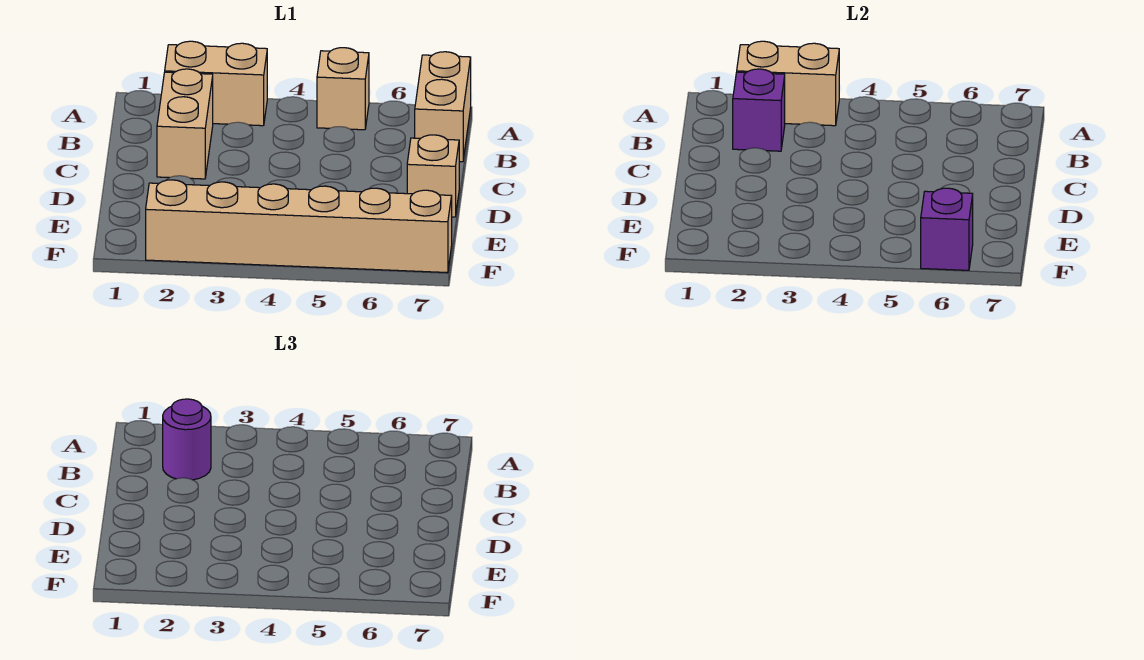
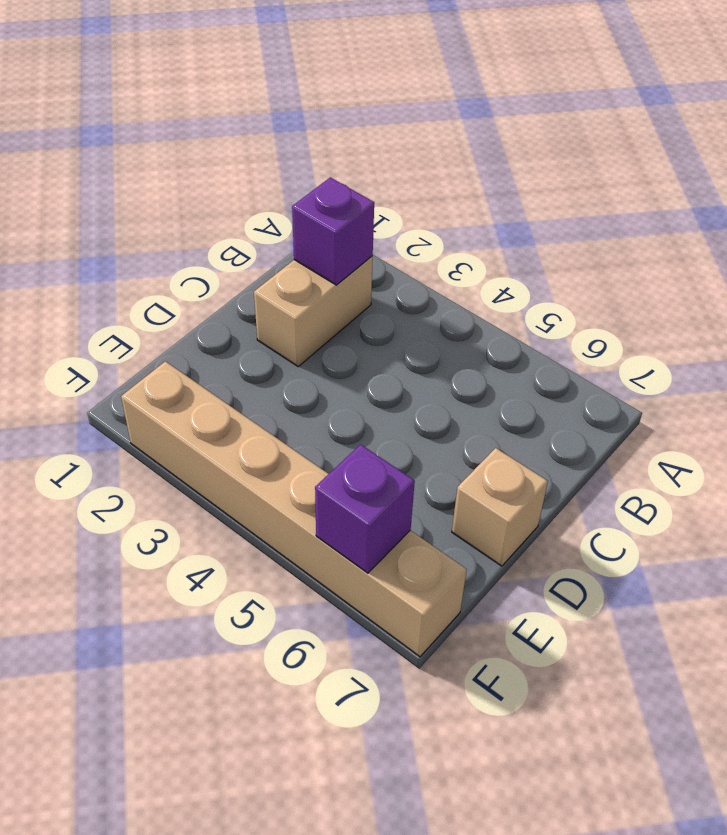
none -> tan brick A2:A3 level 1
none -> tan brick A5 level 1

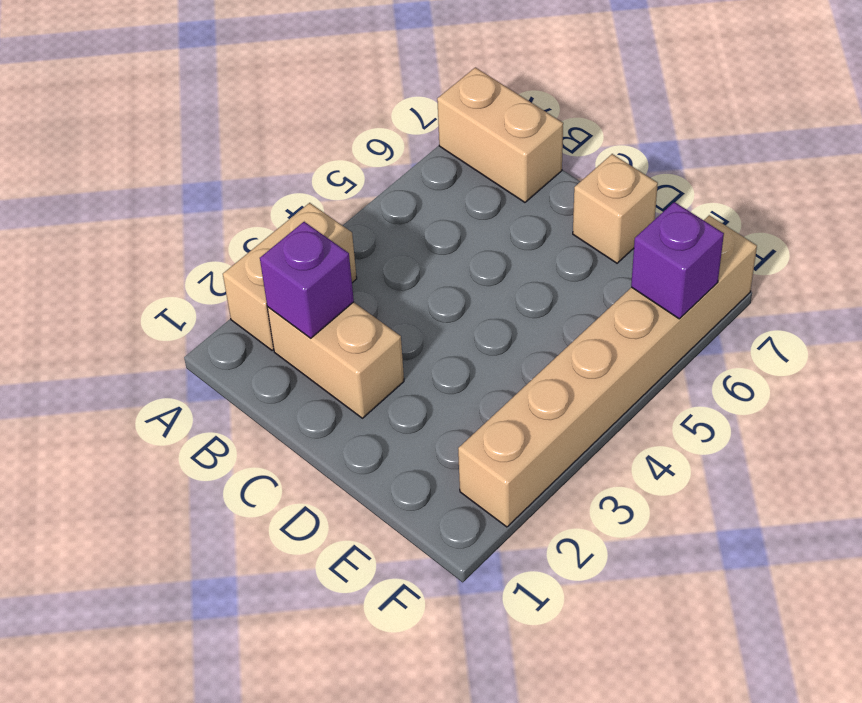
none -> tan brick A5 level 1
none -> tan brick A2:A3 level 2

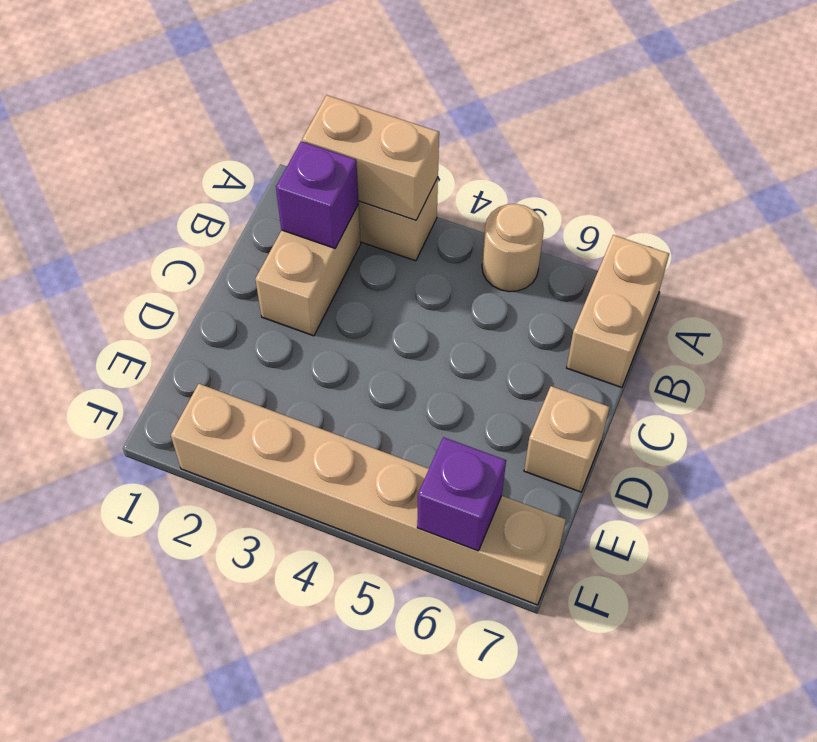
tan round brick A5 level 1 -> tan brick A5 level 1
none -> purple round brick B2 level 3

